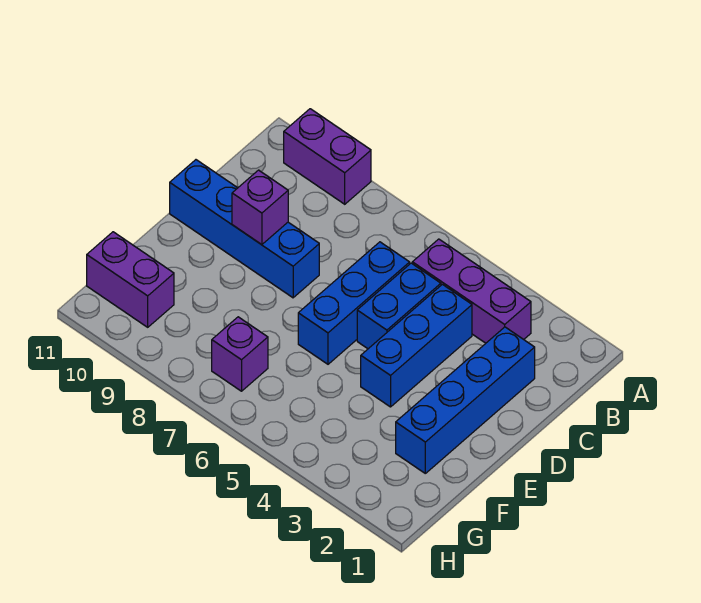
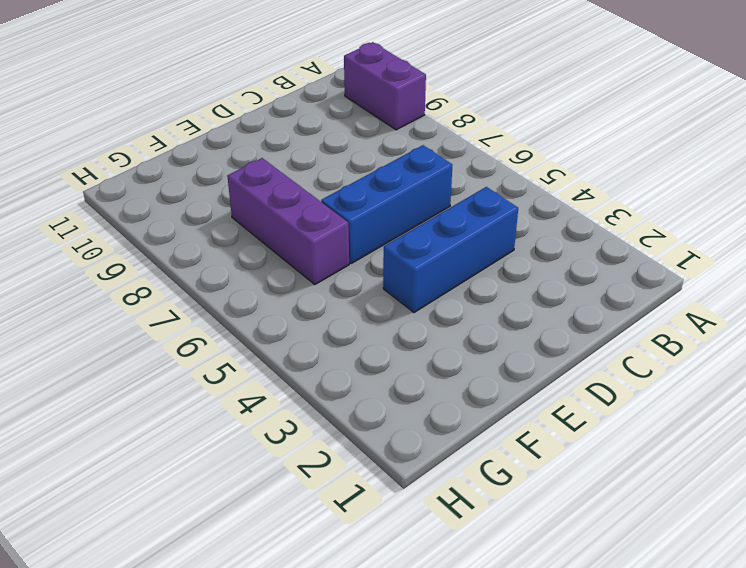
purple brick F6:F8 level 1 -> purple brick B3:B5 level 1
none -> blue brick C2:F2 level 1
none -> blue brick C5:D5 level 1

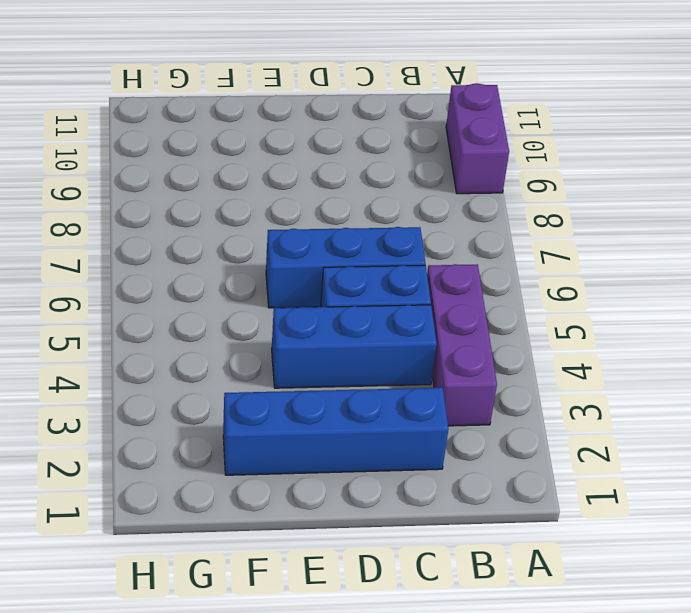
none -> blue brick D8:D11 level 1
none -> purple brick G7 level 1

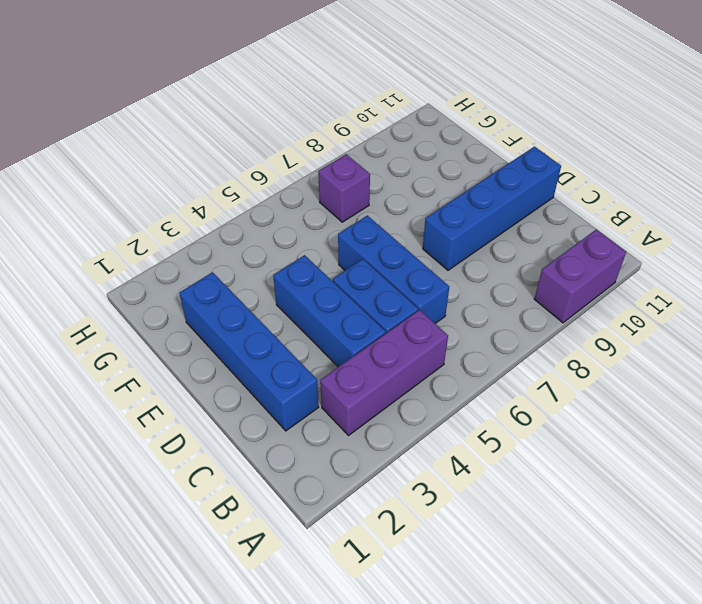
none -> purple brick G10:G11 level 1
none -> purple brick D9 level 2

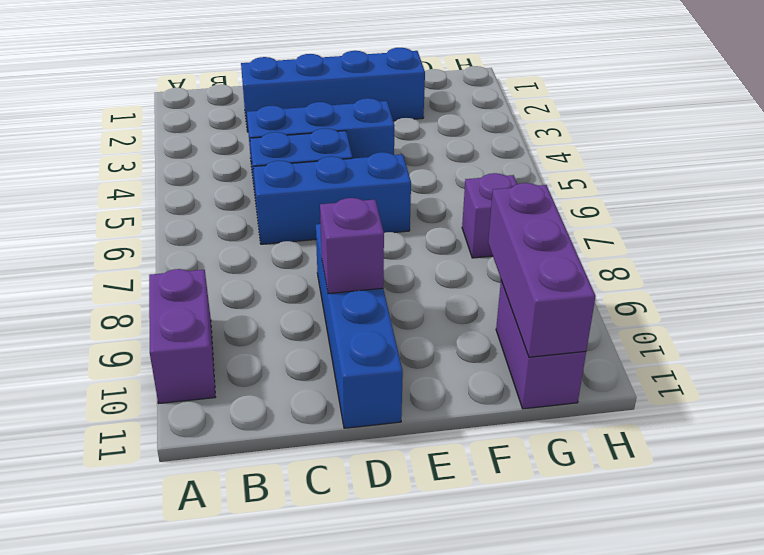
purple brick G9:G11 level 2 -> purple brick B3:B5 level 1

